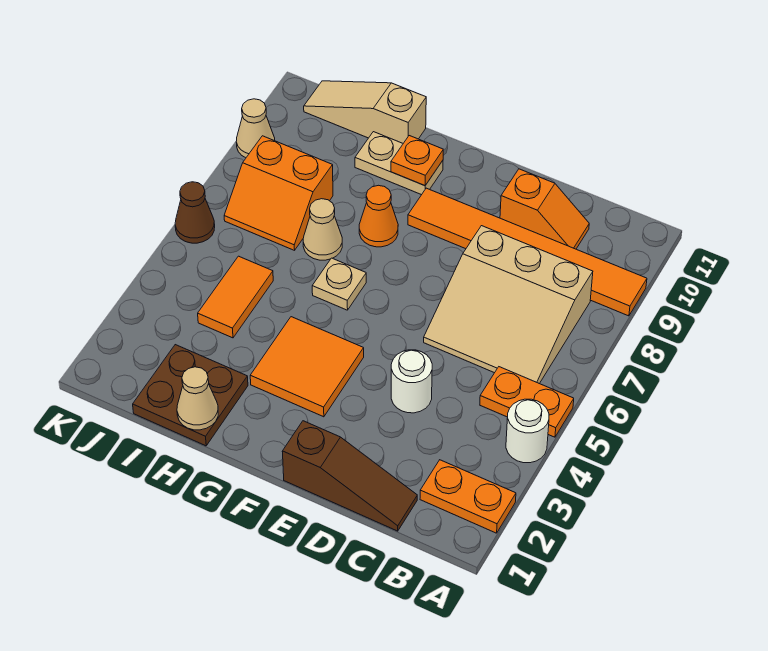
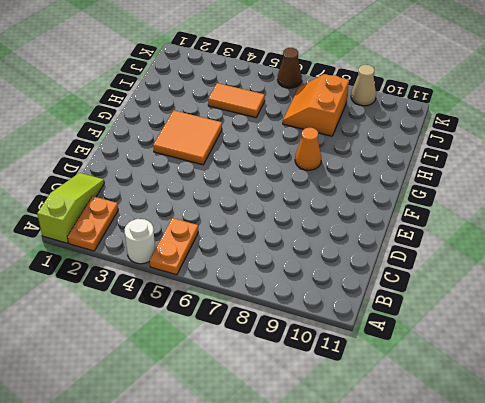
lime slope A1:C1 level 1 top A -> brown slope C1:E1 level 1 top E
none -> orange tile A9:F9 level 1
none -> tan slope B6:D8 level 1 top 8
none -> orange slope C10:D10 level 1 top D

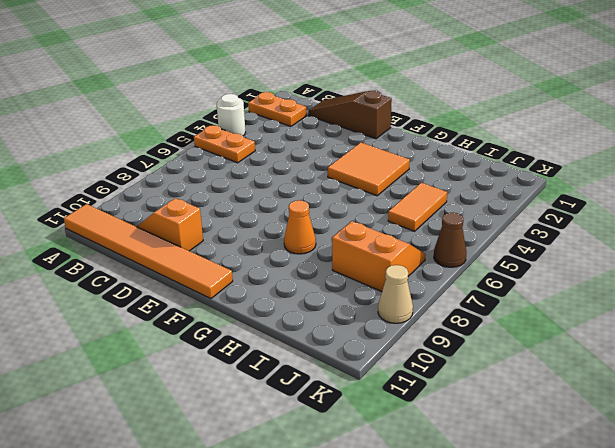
orange tile A11:F11 level 1 -> orange tile A9:F9 level 1
none -> tan slope B6:D8 level 1 top 8
none -> white round brick D4 level 1
none -> tan plate G6 level 1

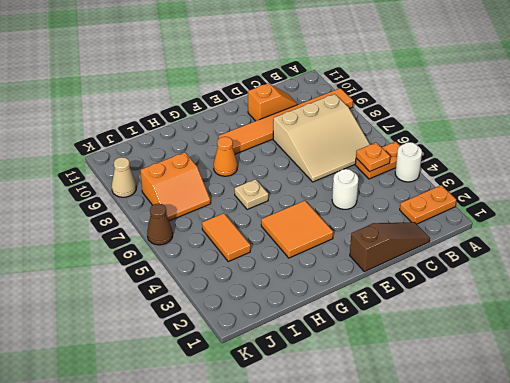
orange plate B5 level 2 -> orange plate G10 level 2
none -> tan plate G10:H10 level 1
none -> brown plate H1:I2 level 1
none -> tan cone H7 level 1

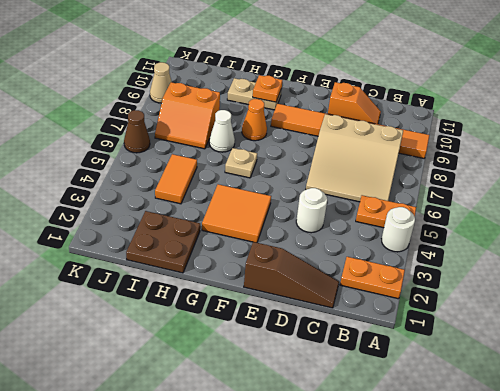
white cone H7 level 1 -> tan cone H7 level 1
none -> tan slope H11:J11 level 1 top H
none -> tan cone H1 level 2

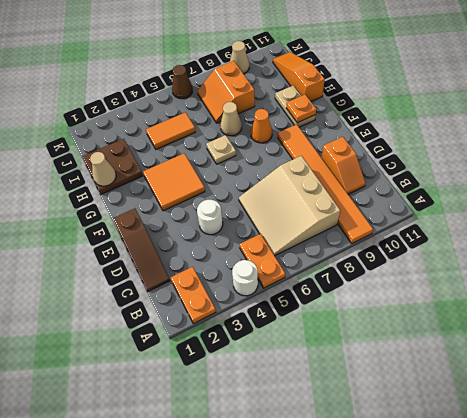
orange slope H11:J11 level 1 top H -> tan slope H11:J11 level 1 top H

